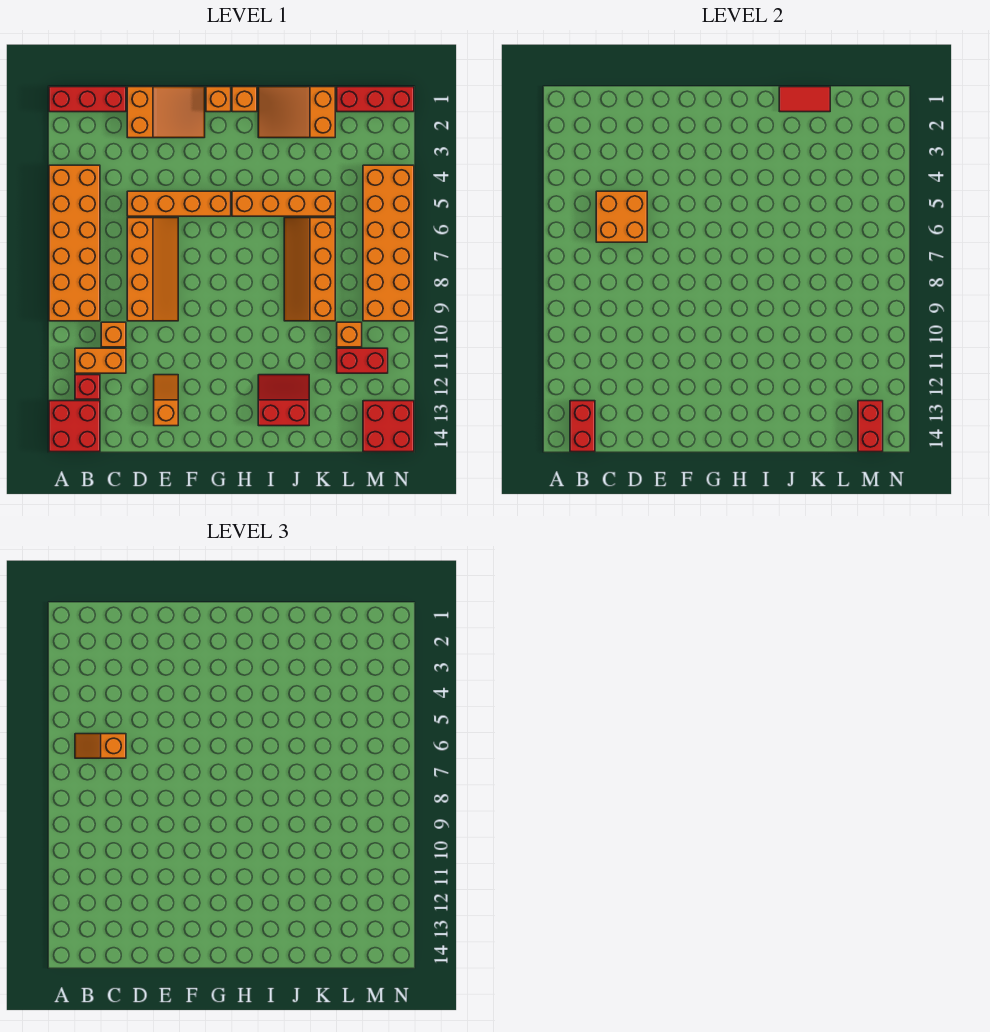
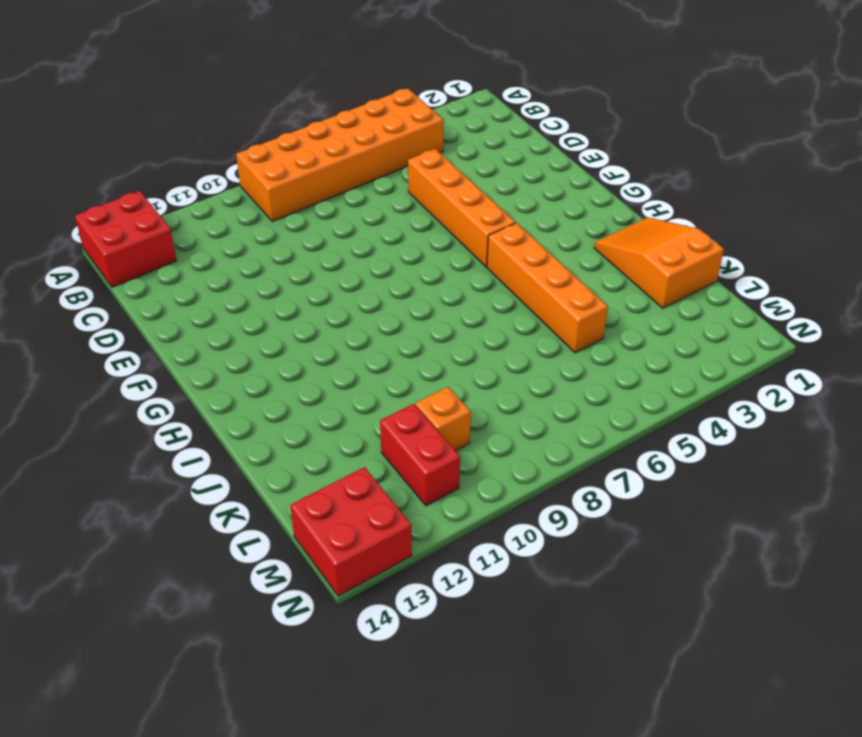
none -> red brick A1:C1 level 1
none -> orange brick B11:C11 level 1
none -> red brick B12 level 1

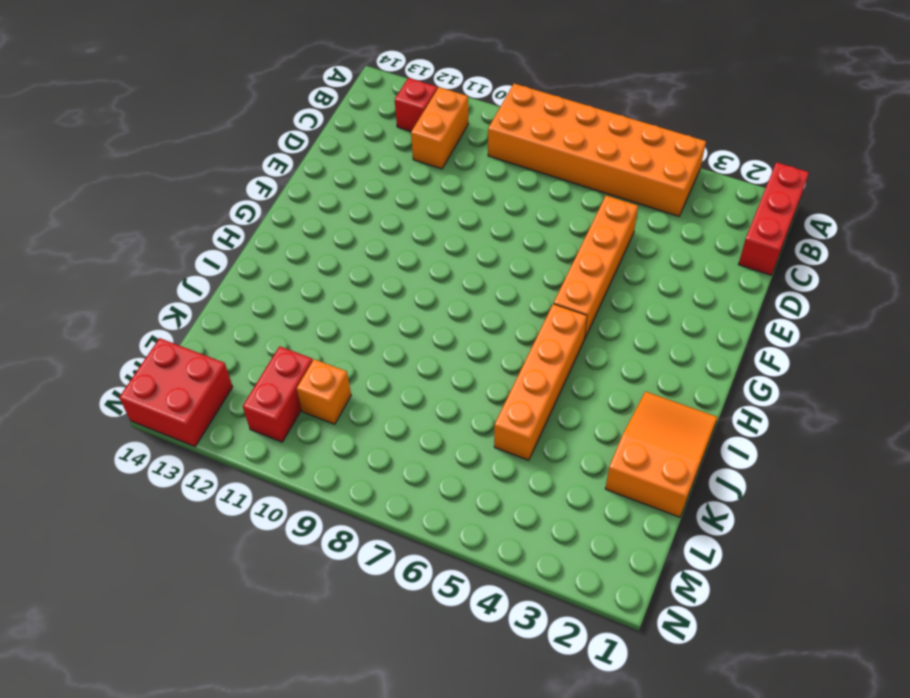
none -> red brick A13:B14 level 1
none -> orange brick C10 level 1
none -> orange slope D1:F2 level 1 top D

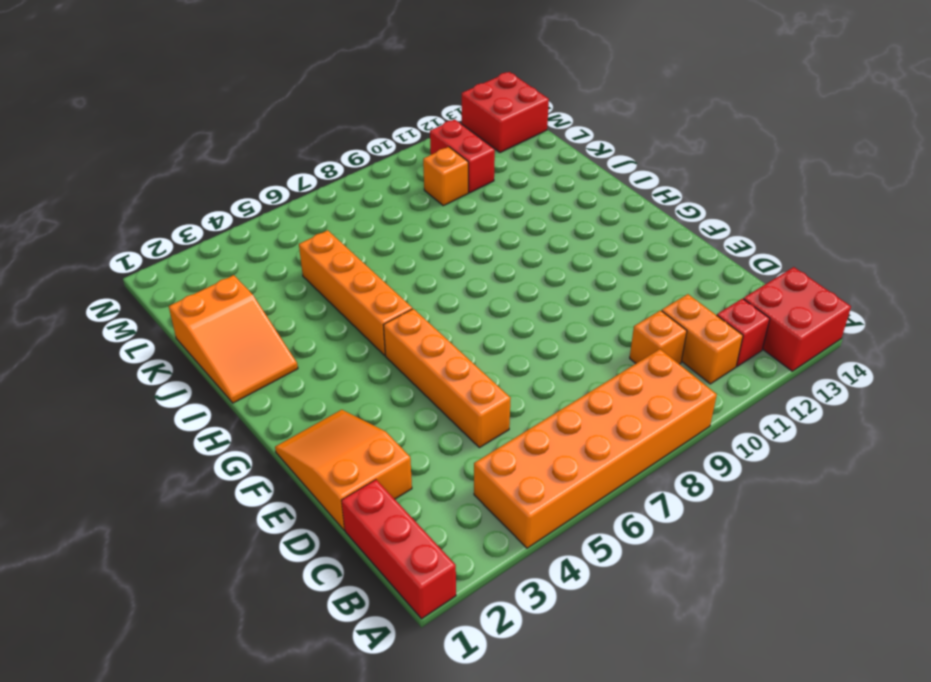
none -> orange slope D6:E9 level 1 top D
none -> orange slope E12:E13 level 1 top 13
none -> orange brick G1 level 1

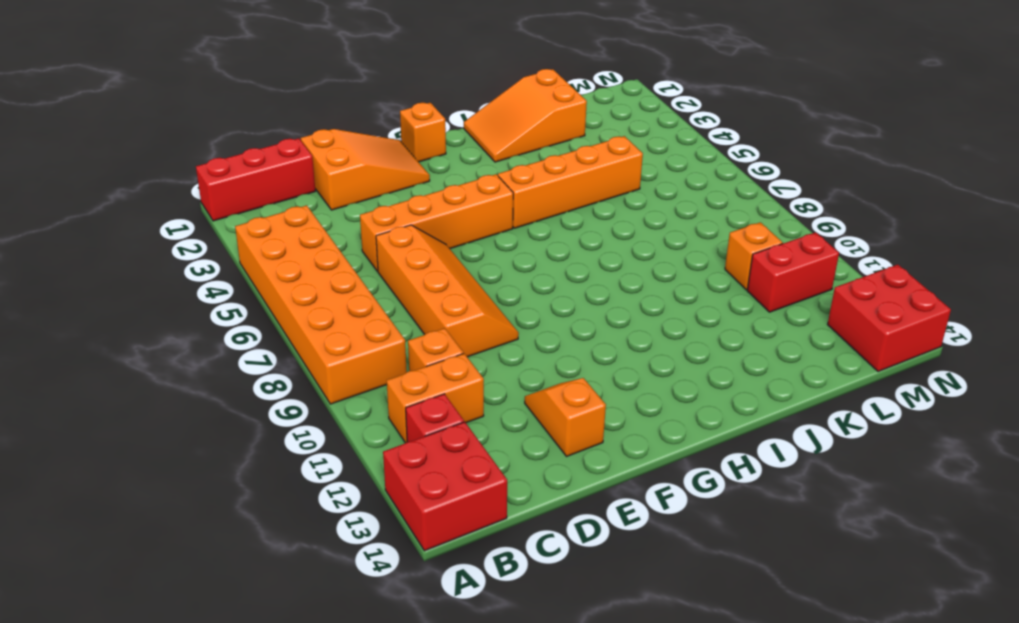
none -> orange brick H1 level 1
none -> red slope I12:J13 level 1 top 13
none -> orange slope J6:K9 level 1 top K

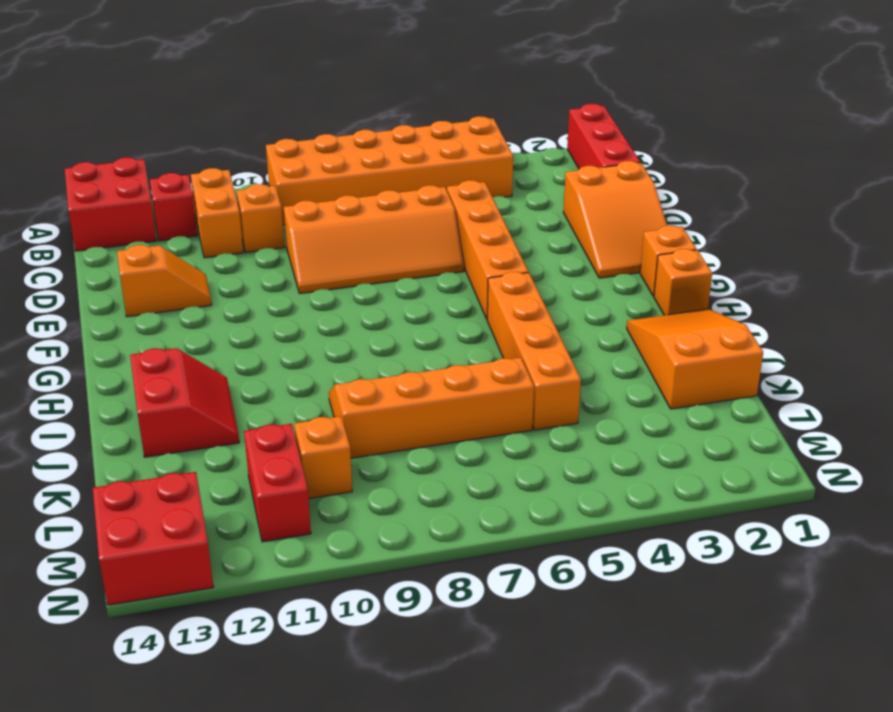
none -> red brick L1:N1 level 1
none -> orange brick M4:N9 level 1
none -> red brick B13:B14 level 2

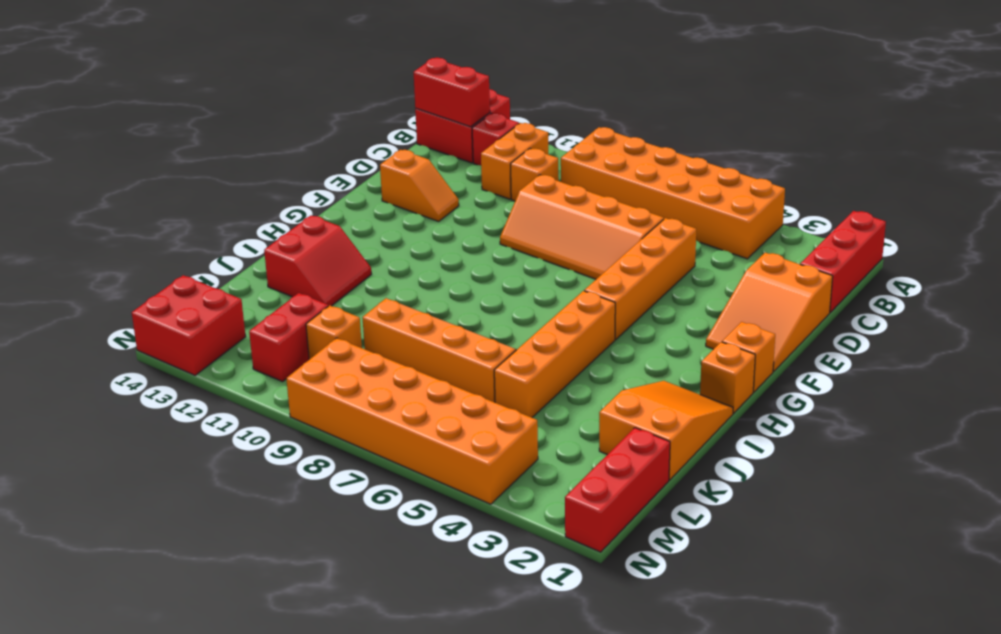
none -> orange brick C5:D6 level 2
none -> red tile J1:K1 level 2
none -> red brick M13:M14 level 2

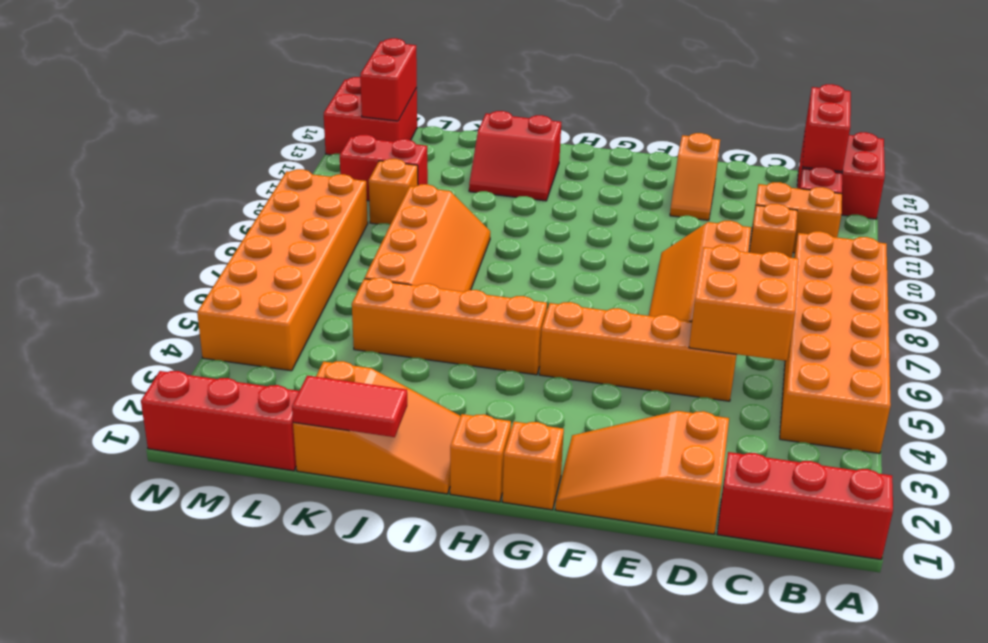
none -> orange slope B6:C6 level 3 top C

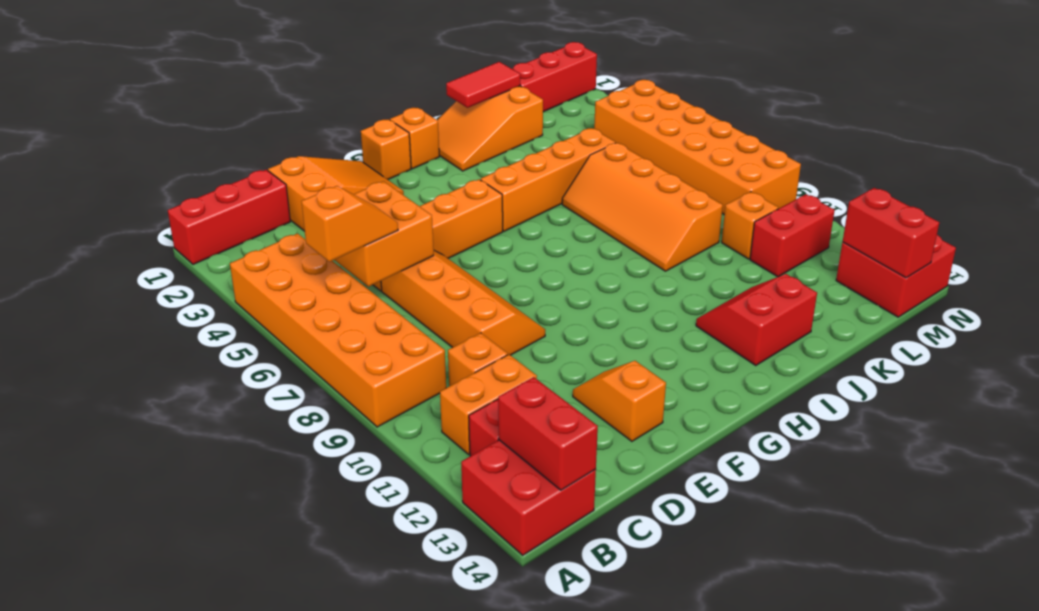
orange slope B6:C6 level 3 top B -> orange slope B6:C6 level 3 top C

